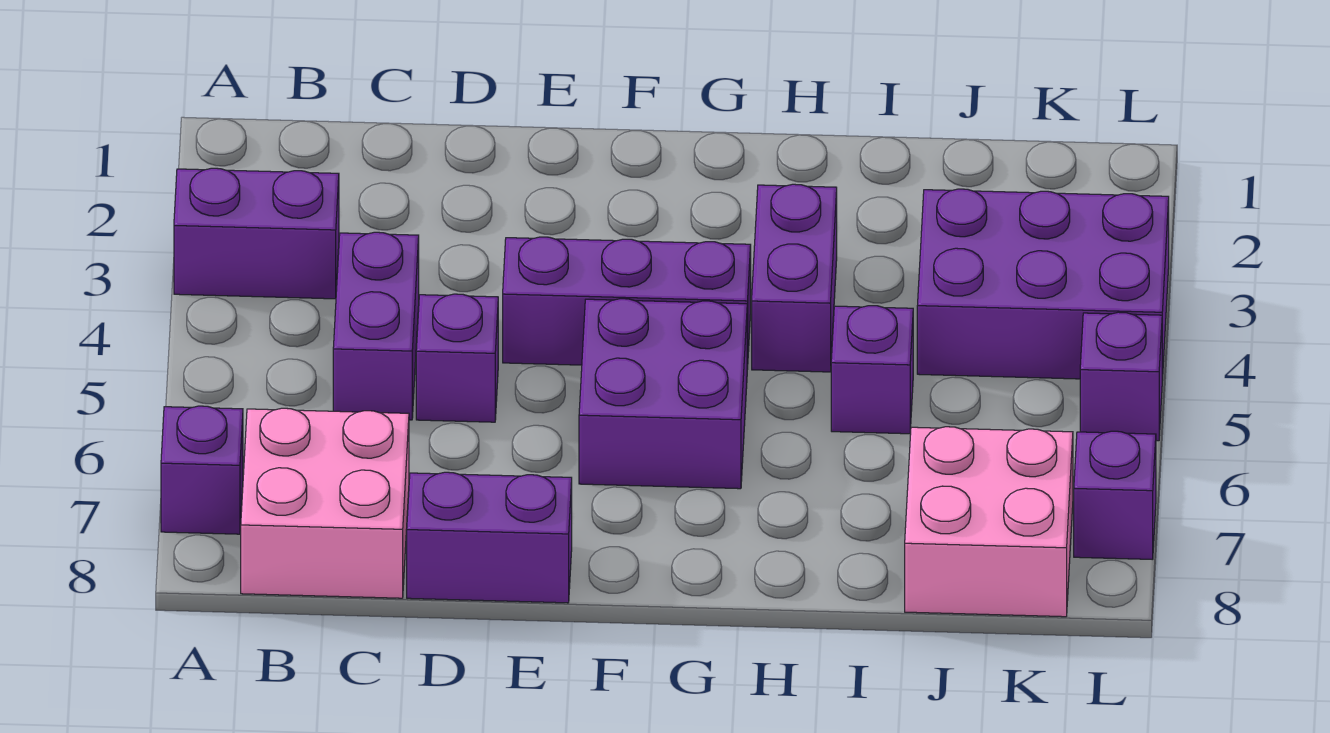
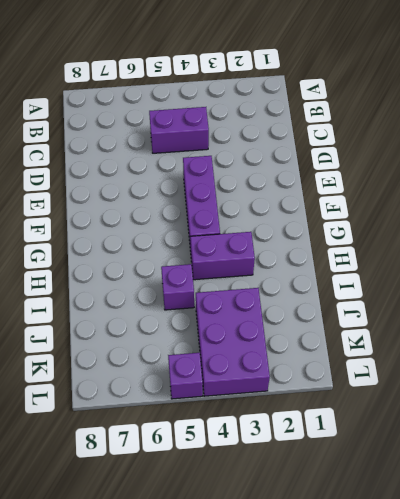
none -> purple brick A3:B3 level 1
none -> purple brick A7 level 1
none -> pink brick B7:C8 level 1

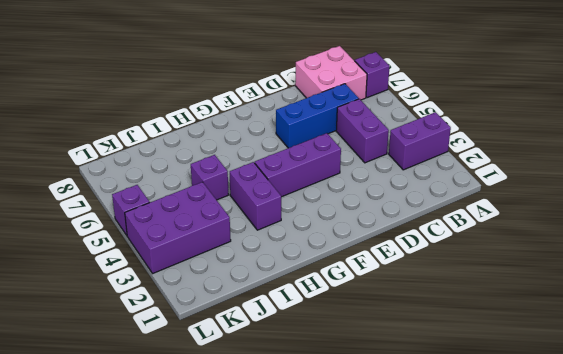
blue brick C6:E6 level 1 -> none
none -> purple brick D5 level 1
none -> purple brick D8:E8 level 1
none -> purple brick F5:G6 level 1

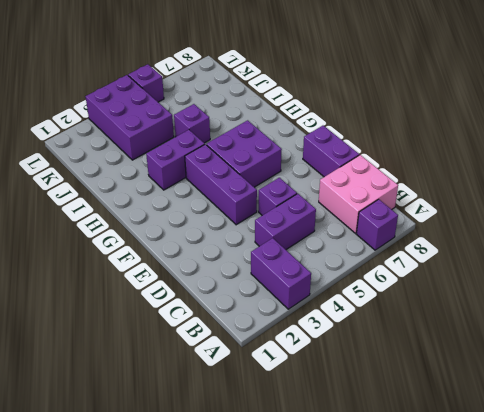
none -> pink brick J7:K8 level 1
none -> purple brick L7 level 1

